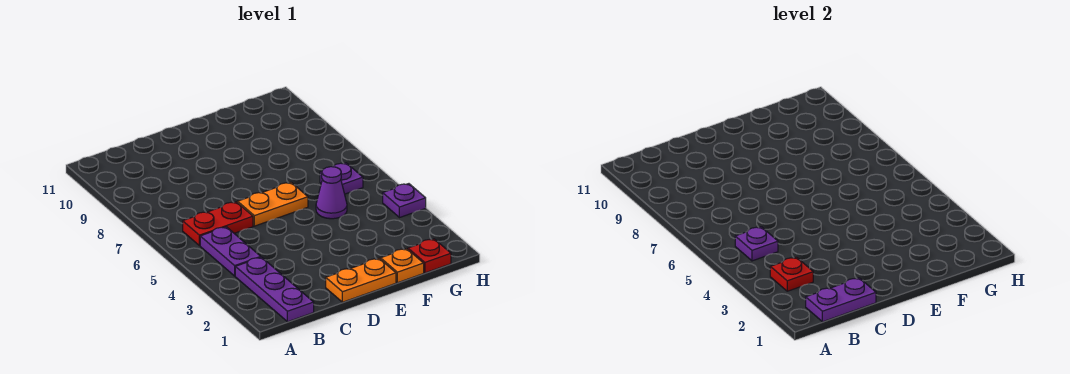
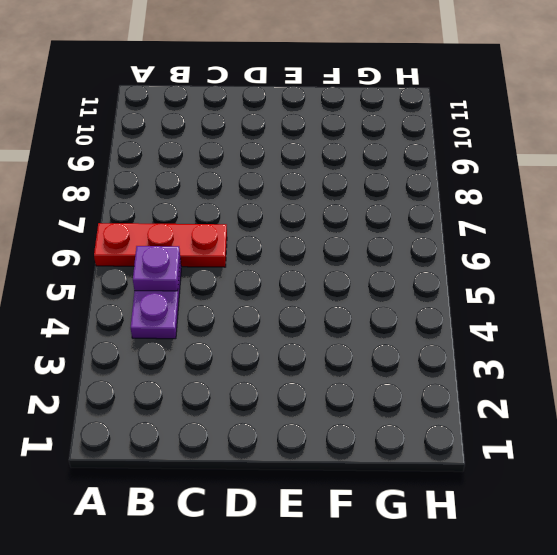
red plate A6:C6 level 1 -> red plate B6:C6 level 1
none -> purple plate B1:B3 level 1
none -> orange plate D1:E1 level 1
none -> orange plate D6:E6 level 1

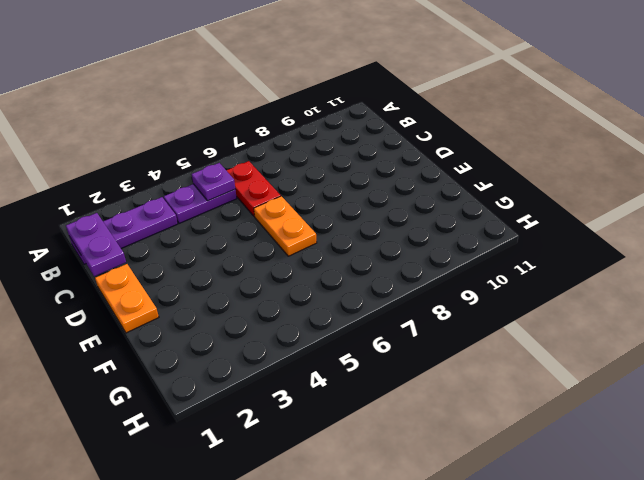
none -> orange plate F1 level 1
none -> purple cone F5 level 1
none -> red plate G1 level 1

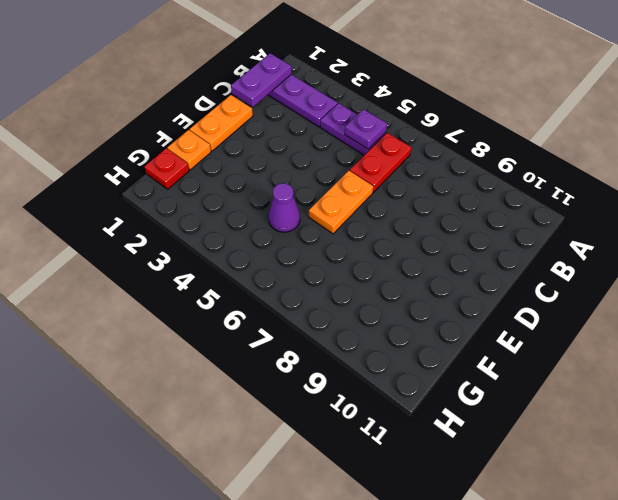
none -> purple plate G6 level 1
none -> purple plate H4 level 1
none -> red plate B3 level 2

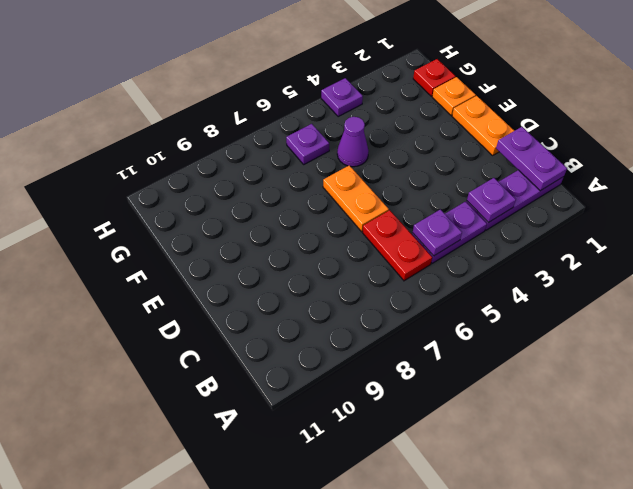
purple plate B3 level 2 -> red plate B3 level 2

